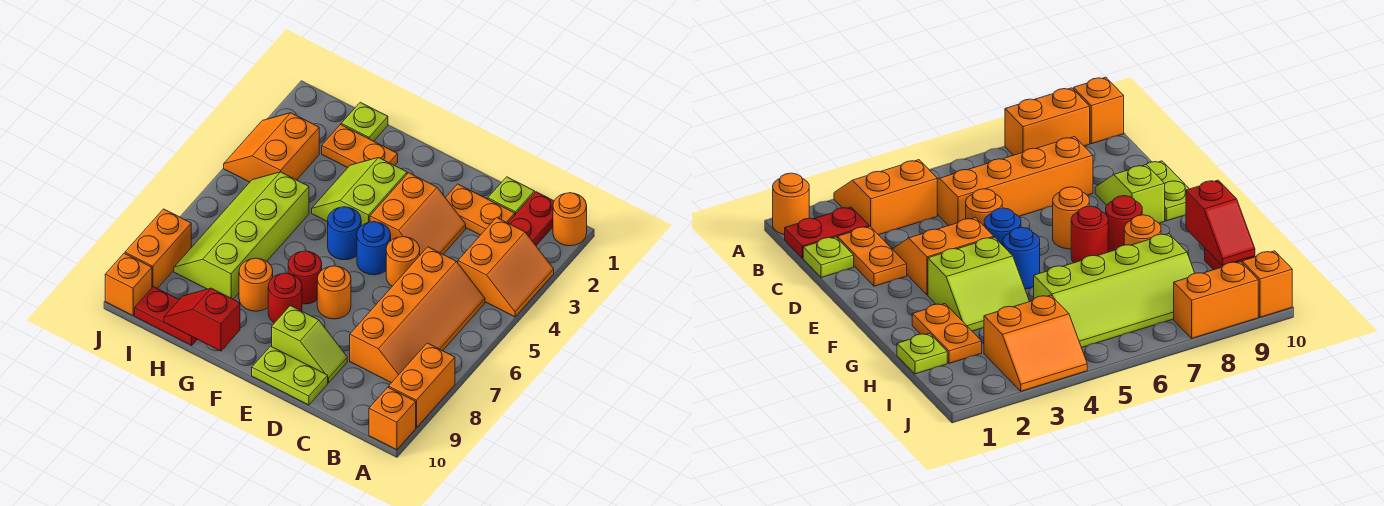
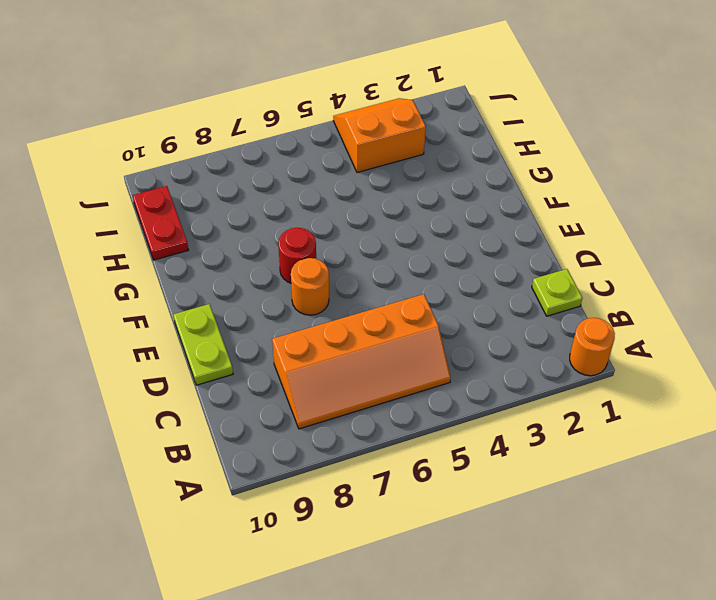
none -> orange slope A3:B4 level 1 top B
none -> orange brick A8:A9 level 1
none -> orange brick A10 level 1

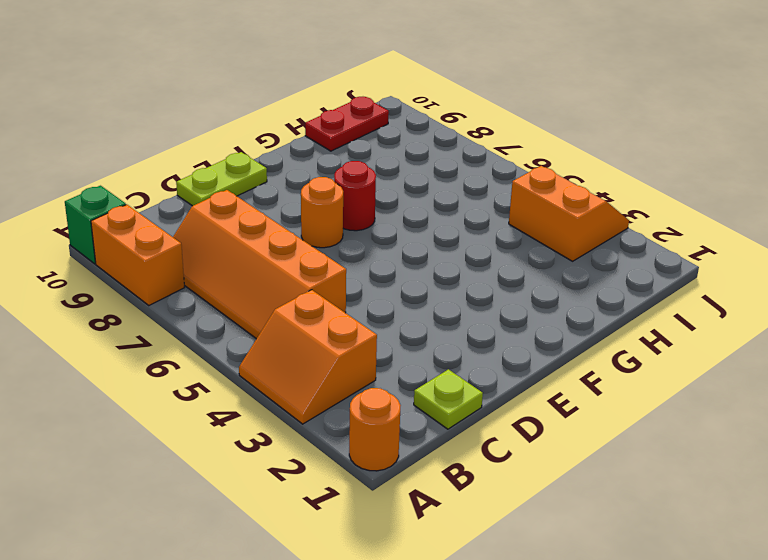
green brick A10 level 1 -> orange brick A10 level 1
none -> red plate B1:B2 level 1
none -> orange plate C2:D2 level 1
none -> orange slope D3:E4 level 1 top E

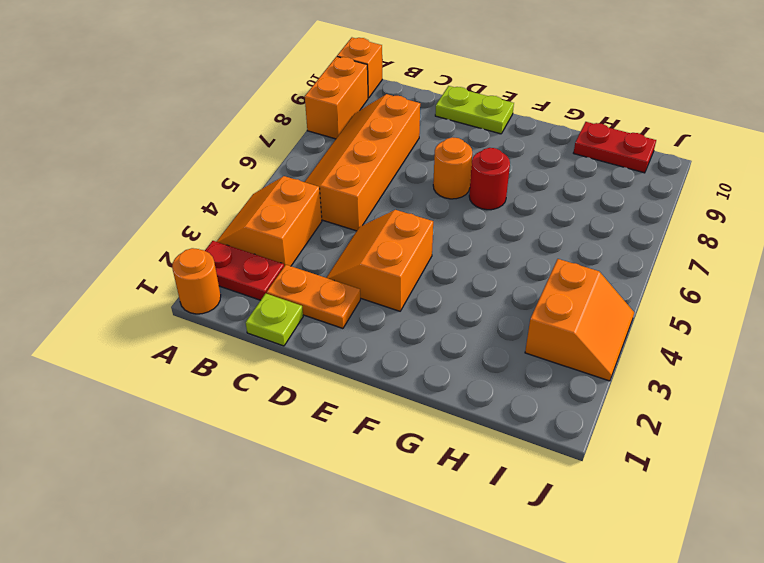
red plate A2:B2 level 1 -> red plate B1:B2 level 1
none -> orange round brick D5 level 1
none -> lime slope D9:E9 level 1 top E
none -> blue round brick E5 level 1

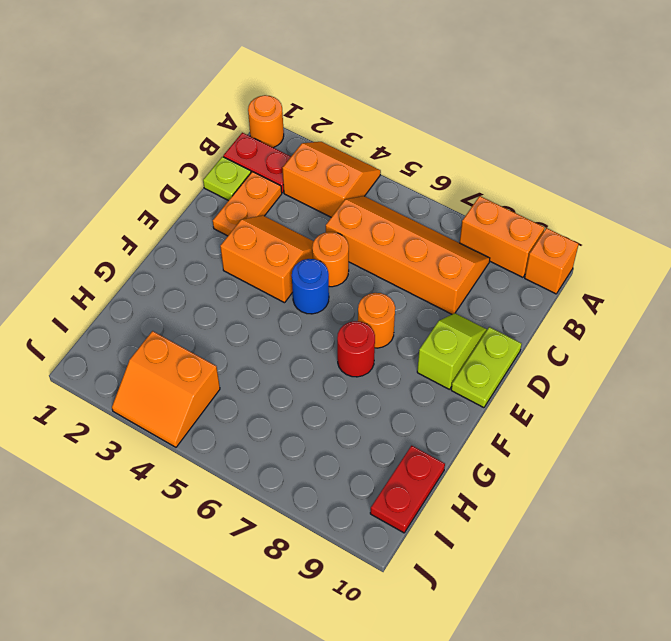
none -> lime slope F3:G4 level 1 top F
none -> blue round brick F5 level 1
none -> red round brick F8 level 1

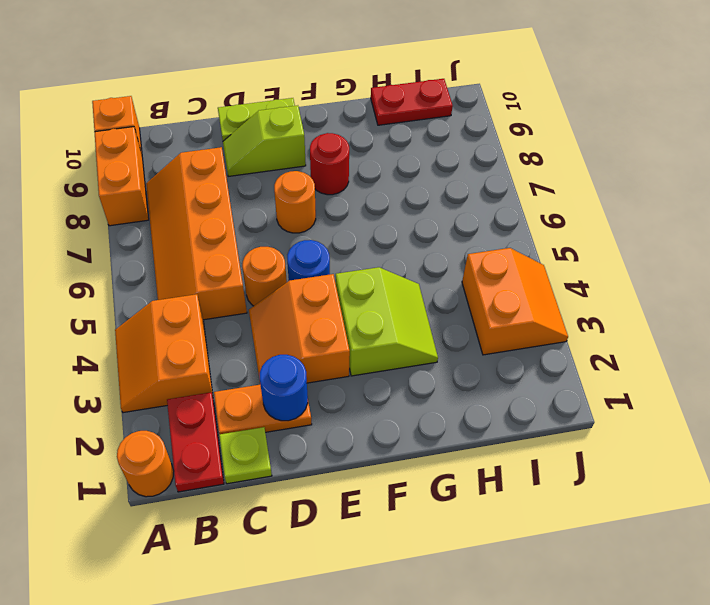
blue round brick D2 level 2 -> blue round brick F5 level 1
none -> red round brick F7 level 1
none -> orange plate G2:H2 level 1
none -> orange round brick G8 level 1

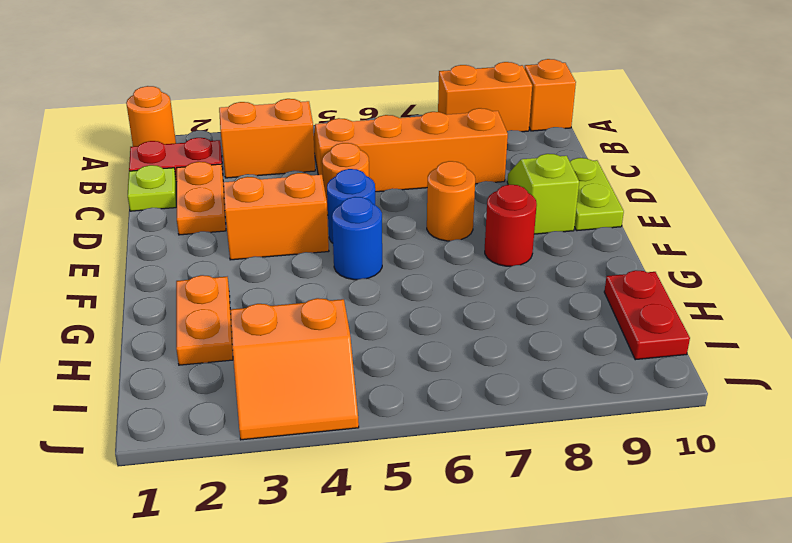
none -> lime slope F3:G4 level 1 top F
none -> red round brick F7 level 1
none -> orange round brick G8 level 1

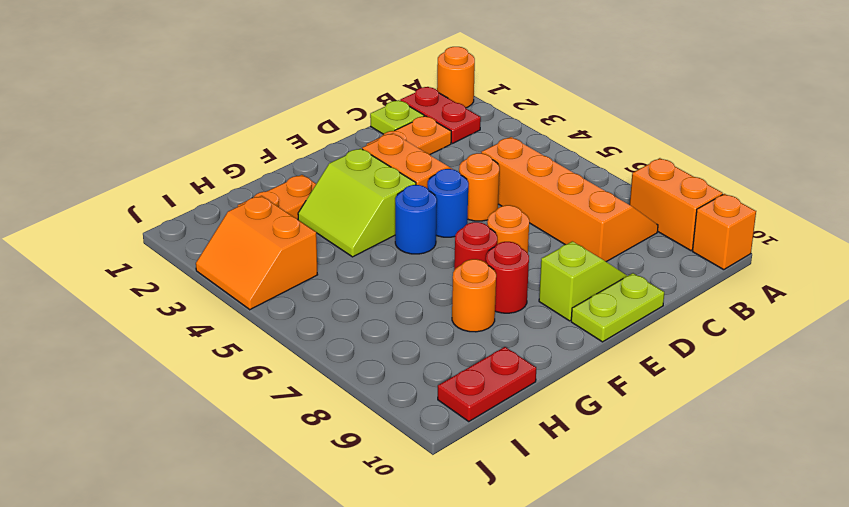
none -> orange slope A3:B4 level 1 top B
none -> lime plate H1 level 1
none -> lime slope H5:I8 level 1 top H

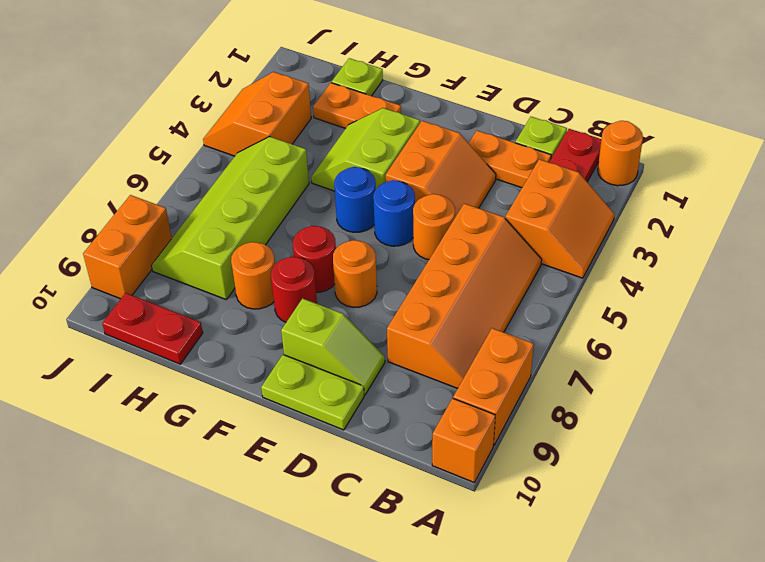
none -> orange brick J10 level 1
none -> red slope G10:H10 level 2 top G

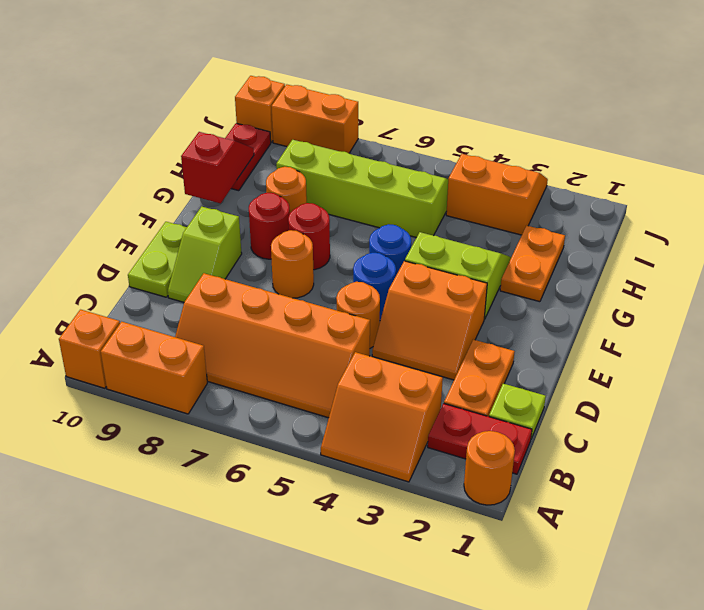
none -> lime plate H1 level 1

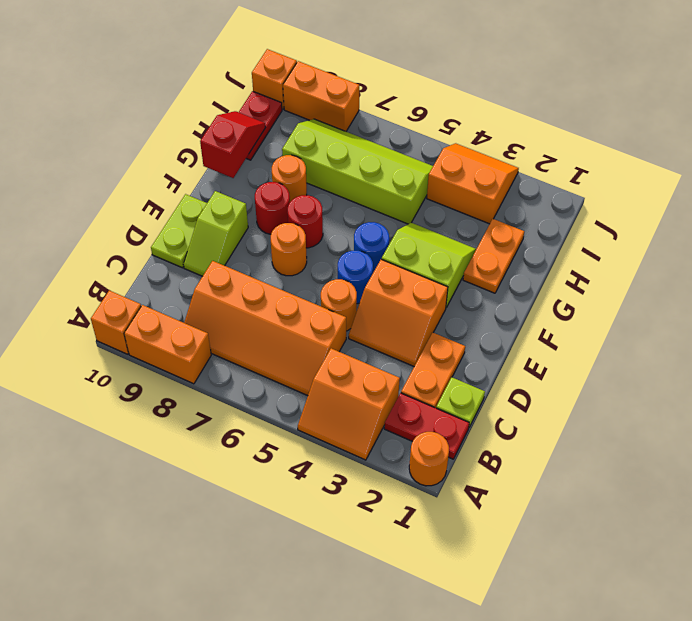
none -> lime plate H1 level 1

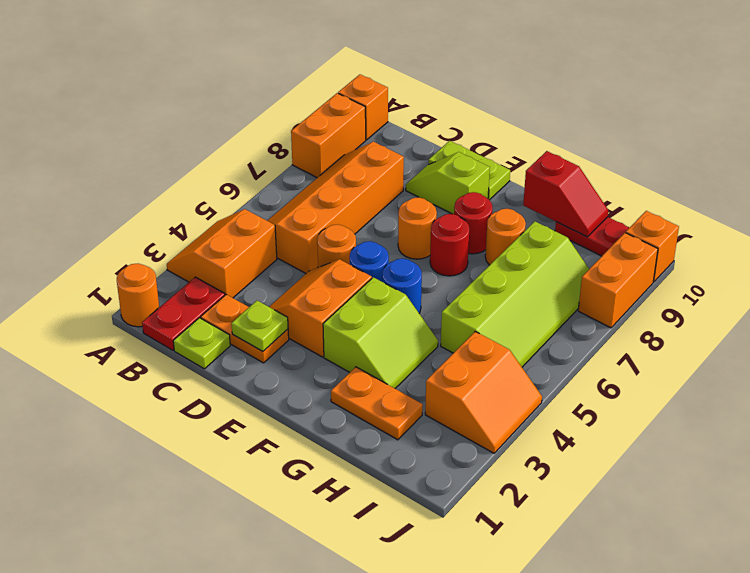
lime plate D2 level 2 -> lime plate H1 level 1

